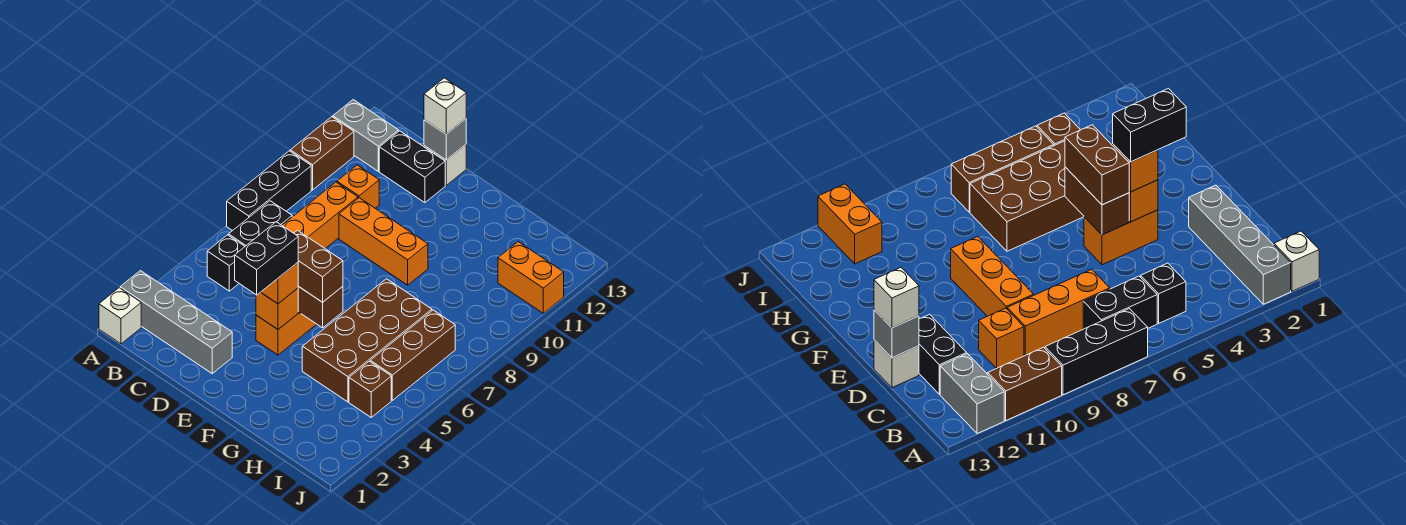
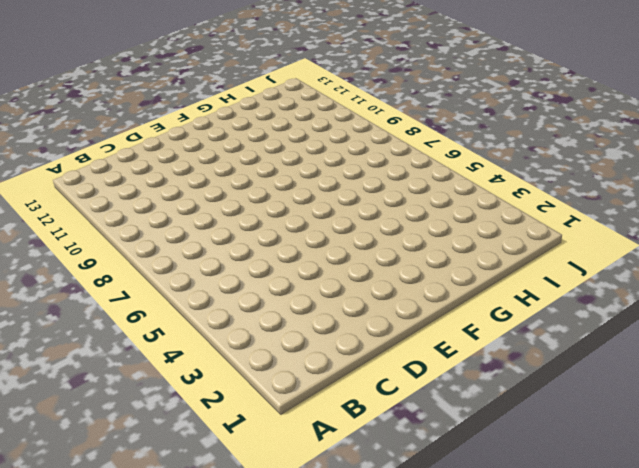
none -> white brick A1 level 1
none -> grey brick A2:D2 level 1
none -> black brick A7:A9 level 1

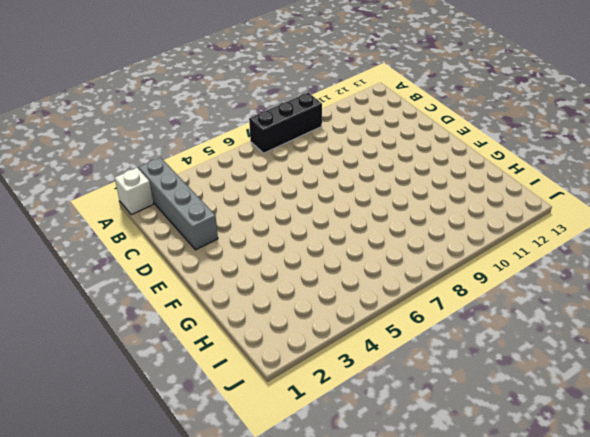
none -> brown brick A10:A11 level 1
none -> grey brick A12:B12 level 1
none -> black brick B5 level 1

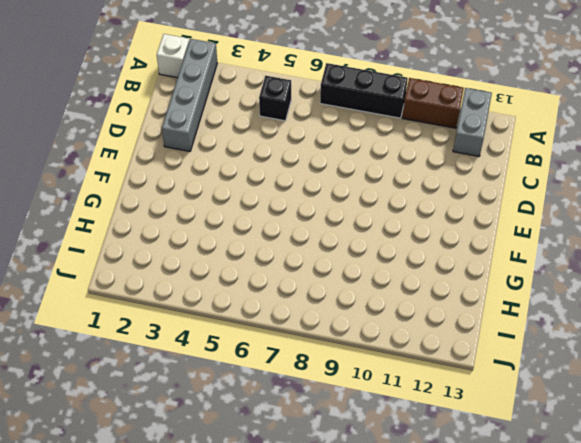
none -> black brick B6:B7 level 1
none -> orange brick C7:C9 level 1
none -> orange brick C10 level 1

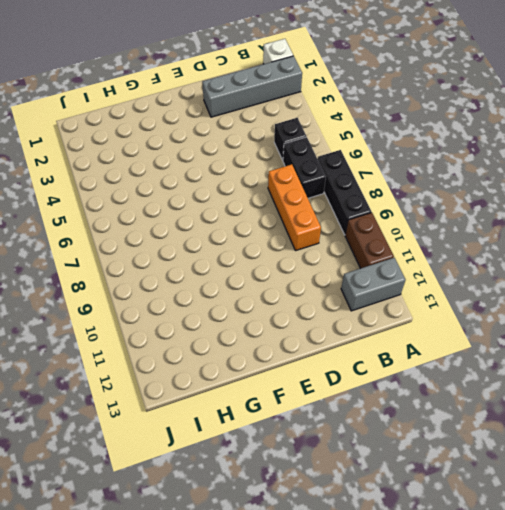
none -> orange brick C10 level 1
none -> black brick C12:D12 level 1
none -> orange brick D9:F9 level 1

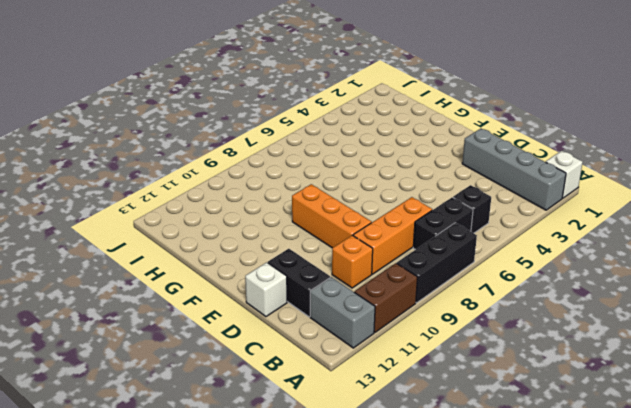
none -> orange brick E4:E5 level 1
none -> brown brick G4:H7 level 1
none -> brown brick I4 level 1

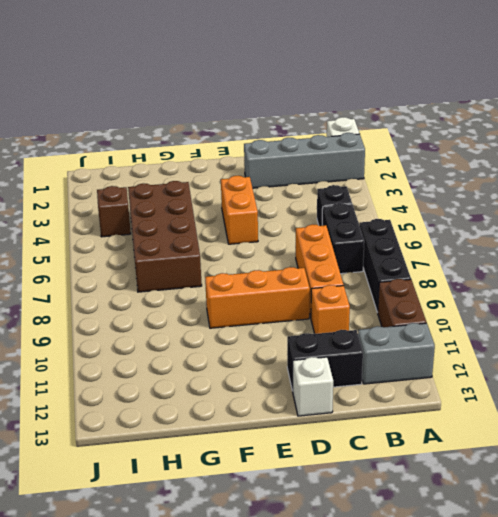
none -> brown brick I5:I7 level 1
none -> orange brick I11:J11 level 1
none -> grey brick D13 level 2

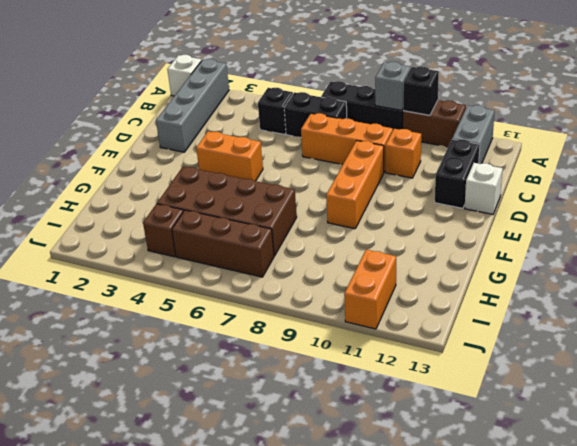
grey brick A9 level 2 -> grey brick D13 level 2
black brick A10 level 2 -> none
none -> orange brick E4 level 2
none -> brown brick E5:F5 level 2
none -> white brick D13 level 3

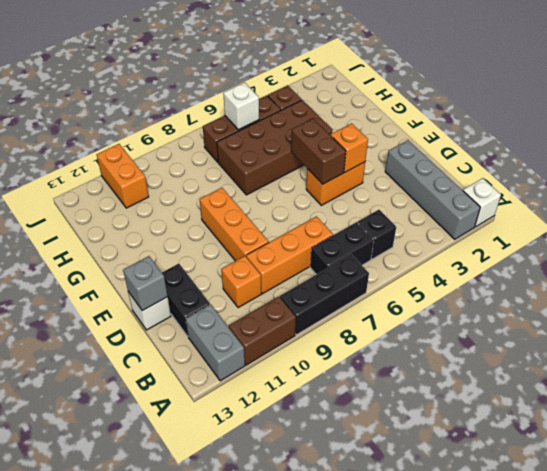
white brick I6 level 2 -> white brick D13 level 3
none -> orange brick E4 level 3
none -> brown brick E5:F5 level 3
none -> black brick E3:E4 level 4

